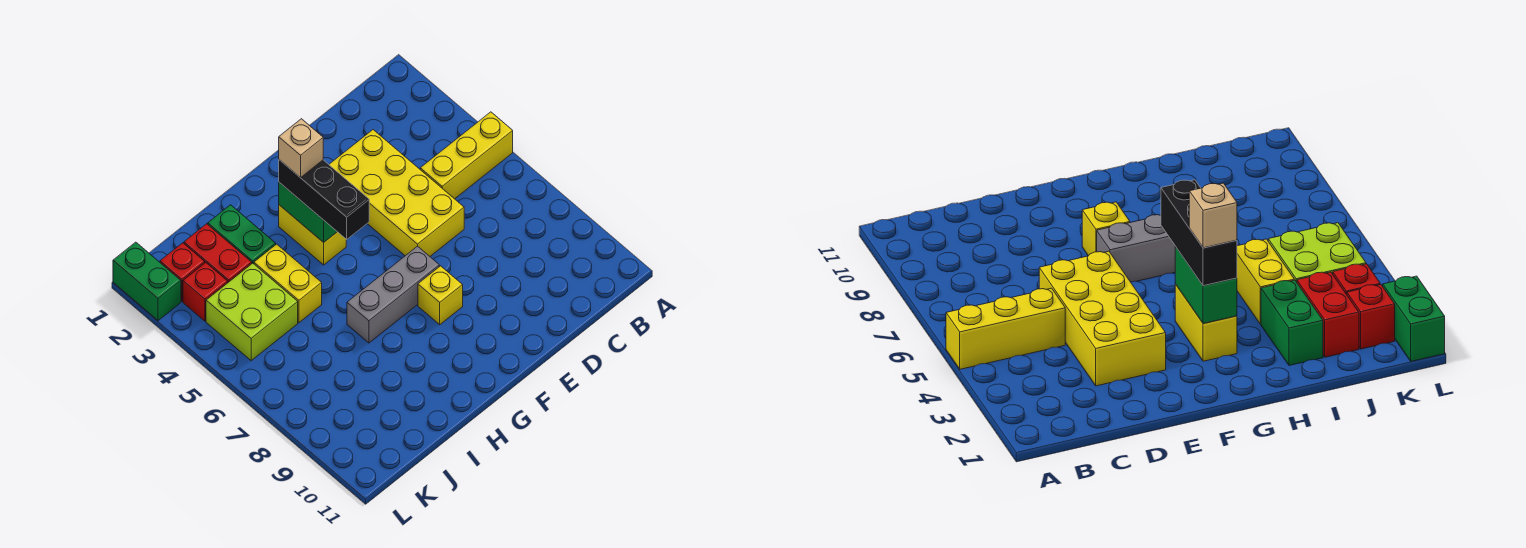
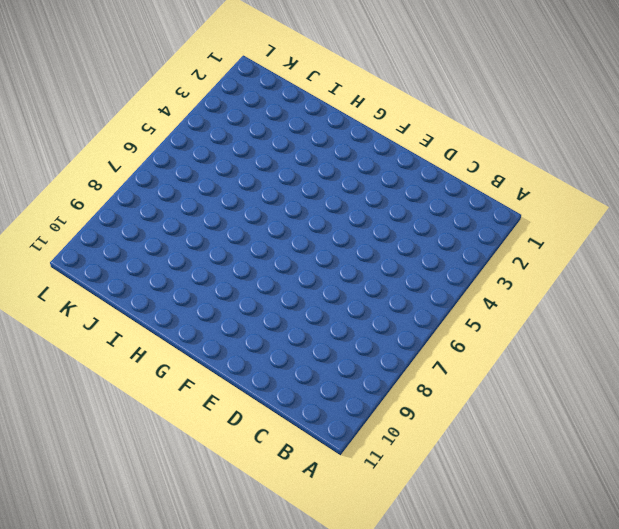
none -> yellow brick A5:C5 level 1
none -> yellow brick D3:E6 level 1
none -> grey brick F7:H7 level 1

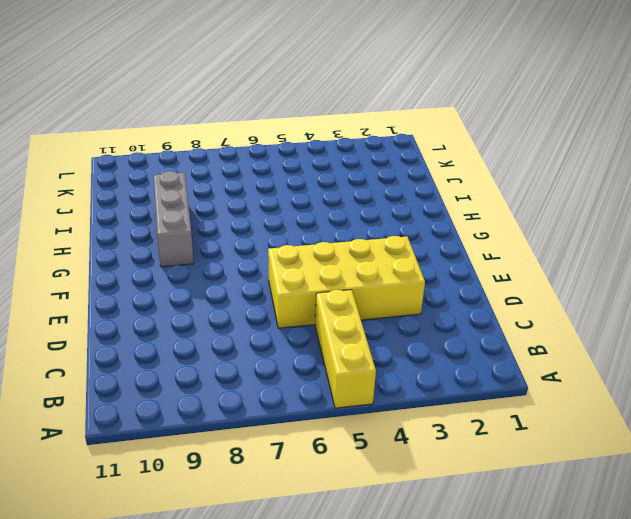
grey brick G9:I9 level 1 -> grey brick F7:H7 level 1
none -> yellow brick F8 level 1
none -> yellow brick G3:G4 level 1
none -> green brick I2:I3 level 1

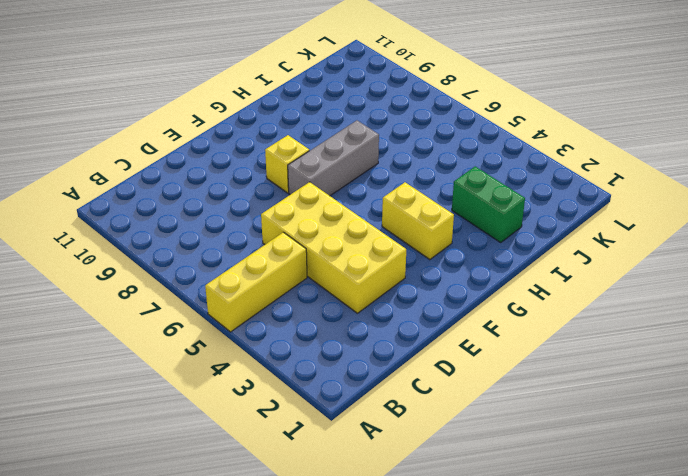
none -> yellow brick I4:I5 level 1
none -> red brick J2:J3 level 1
none -> lime brick J4:K5 level 1

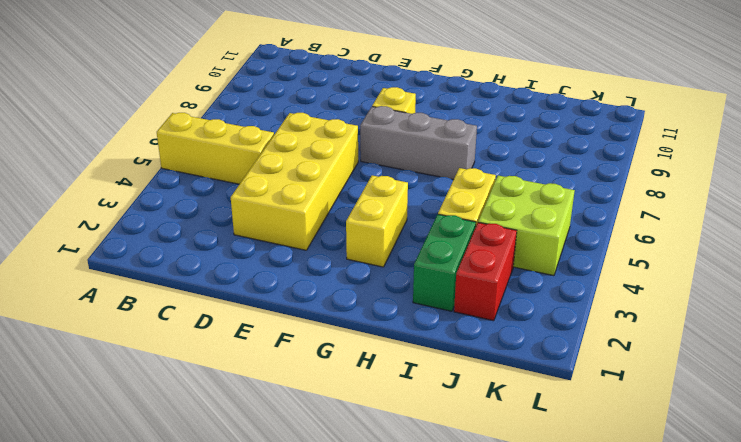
none -> red brick K2 level 1
none -> red brick K3 level 1
none -> green brick L1:L2 level 1

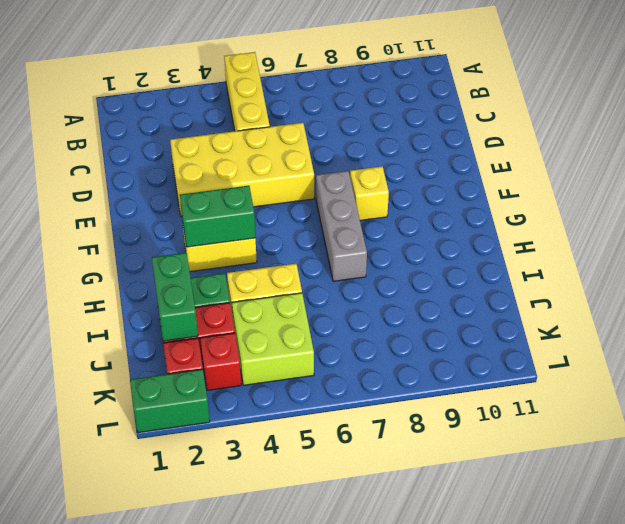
green brick I2:J2 level 2 -> none
none -> black brick G3:G5 level 3
none -> tan brick G3 level 4

